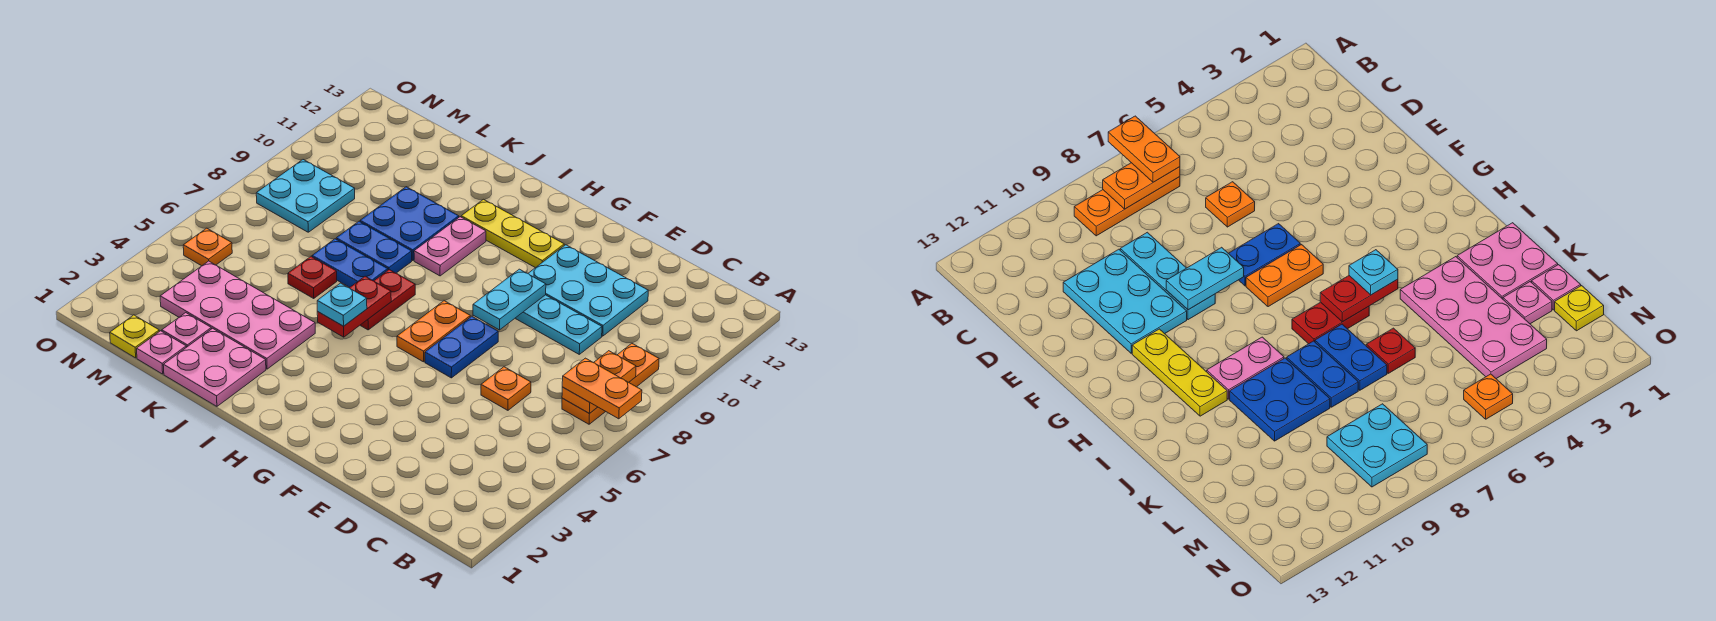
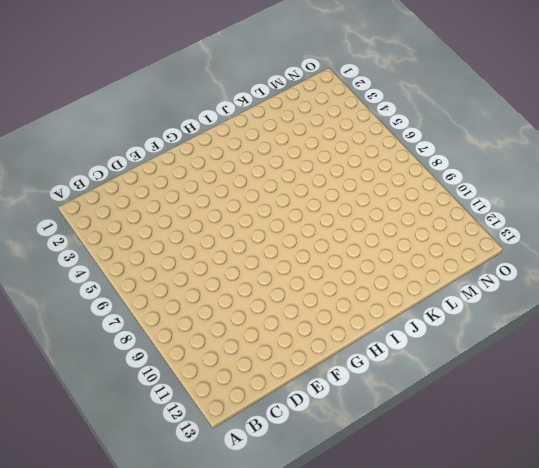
none -> orange plate B7:B9 level 1
none -> orange plate D6 level 1
none -> cyan plate D9:F9 level 1

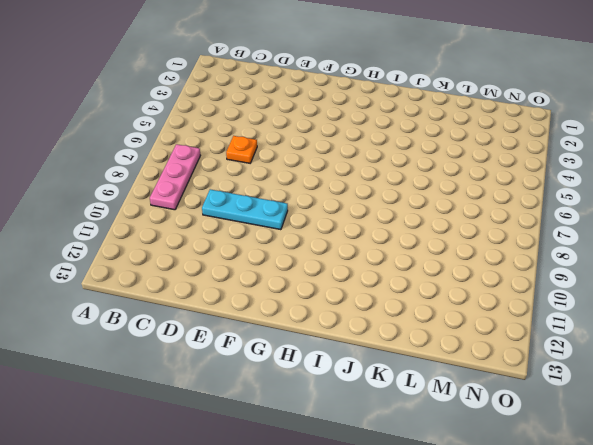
pink plate B7:B9 level 1 -> orange plate B7:B9 level 1
none -> cyan plate D10:F11 level 1
none -> blue plate F6:F7 level 1
none -> orange plate G6:G7 level 1

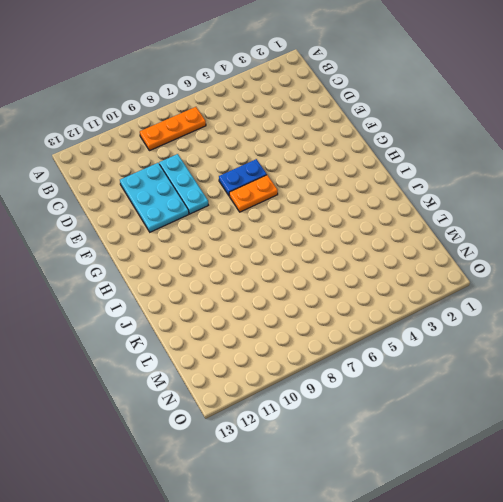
none -> orange plate D6 level 1
none -> yellow plate G11:I11 level 1
none -> red plate I6:I7 level 1

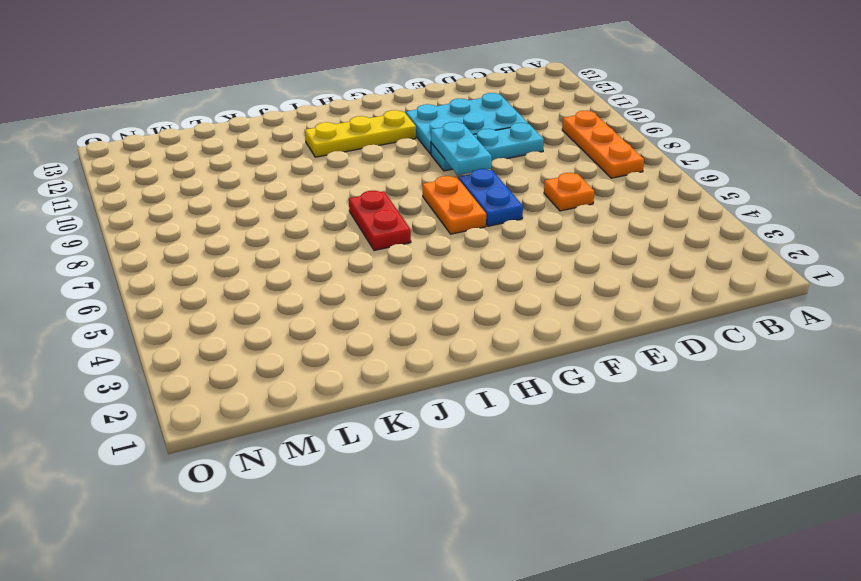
none -> pink plate I9:I10 level 1
none -> pink plate J1:K2 level 1
none -> pink plate J3:M4 level 1

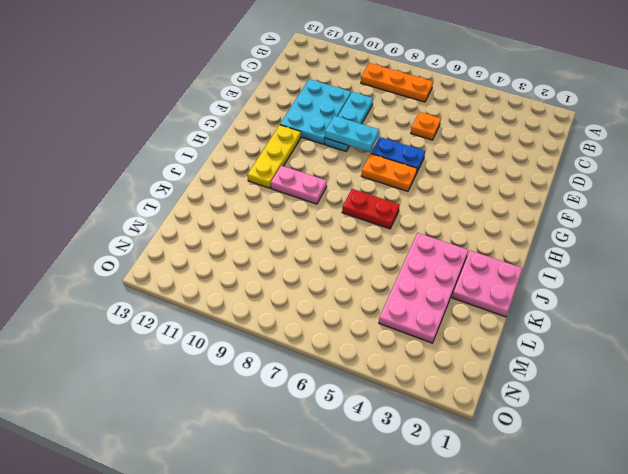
none -> blue plate J7:K7 level 1
none -> blue plate J8:K8 level 1
none -> blue plate J9:K10 level 1

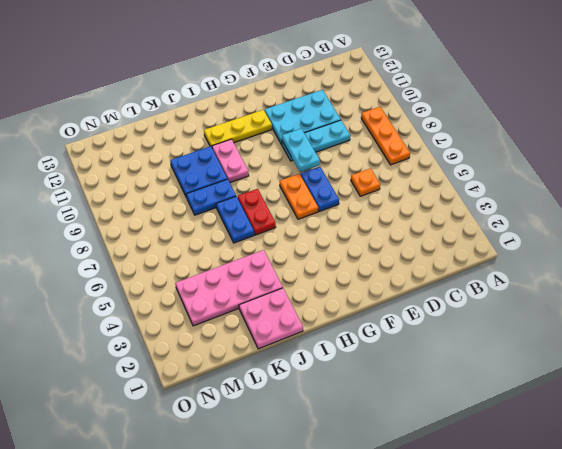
blue plate J6:J7 level 1 -> blue plate J7:K7 level 1
none -> red plate K6 level 1
none -> pink plate L1 level 1
none -> pink plate L2 level 1

